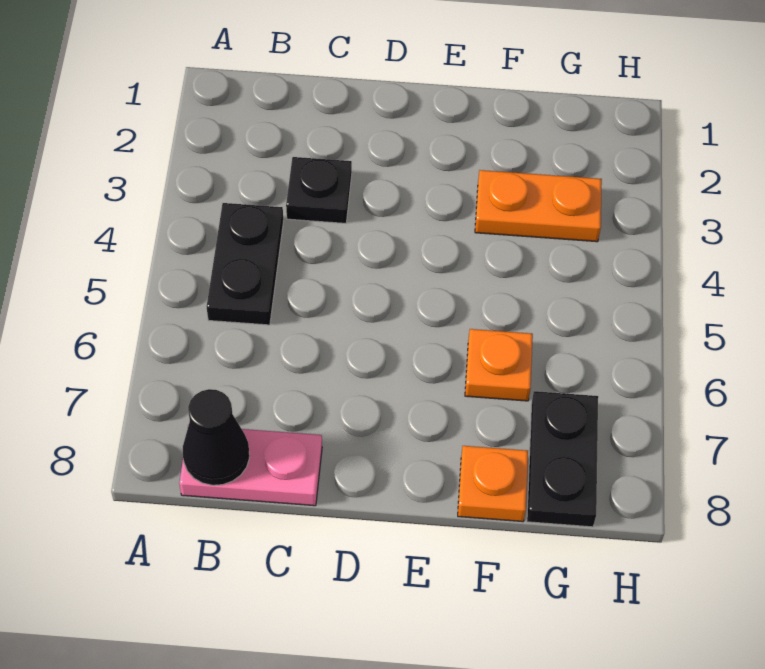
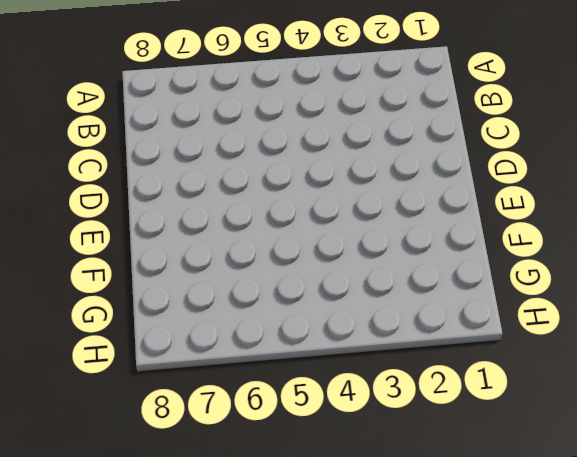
none -> black plate B4:B5 level 1
none -> pink plate B8:C8 level 1

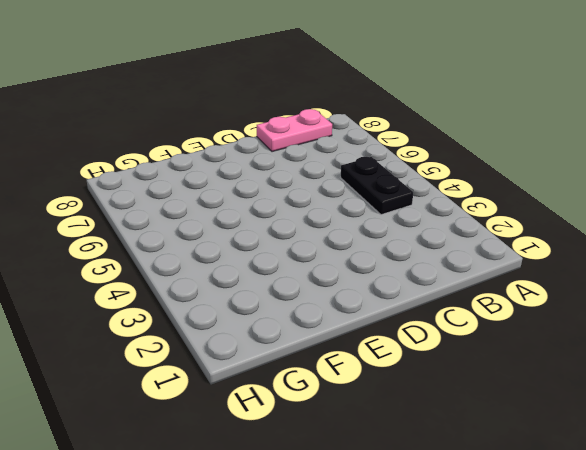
none -> black plate C3 level 1
none -> orange plate F3:G3 level 1

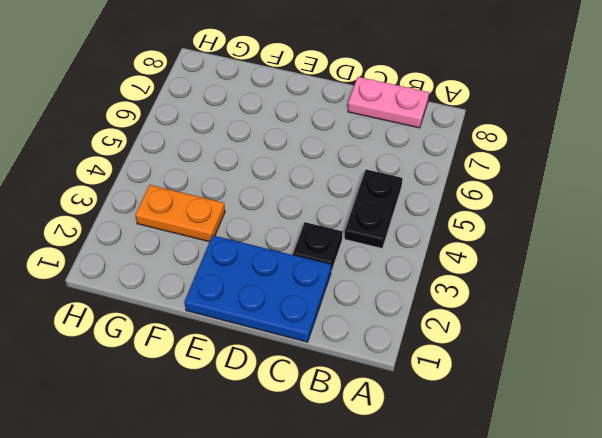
blue plate C1:E2 level 1 -> none
none -> orange plate F6 level 1
none -> orange plate F8 level 1

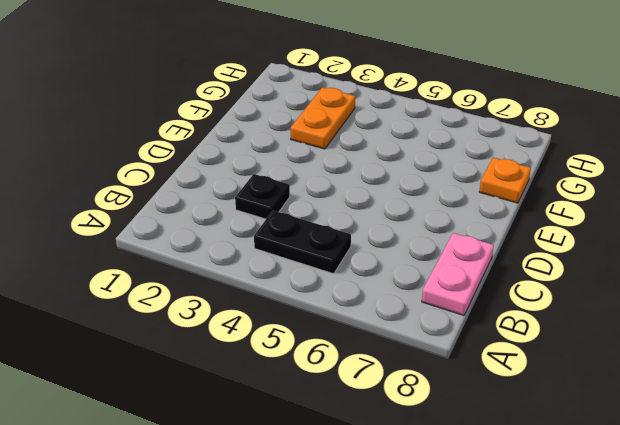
none -> orange plate F6 level 1
none -> black plate G7:G8 level 1

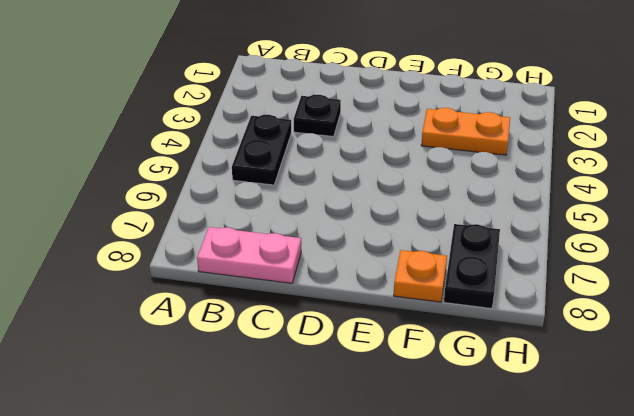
none -> orange plate F6 level 1
none -> black cone B8 level 2

